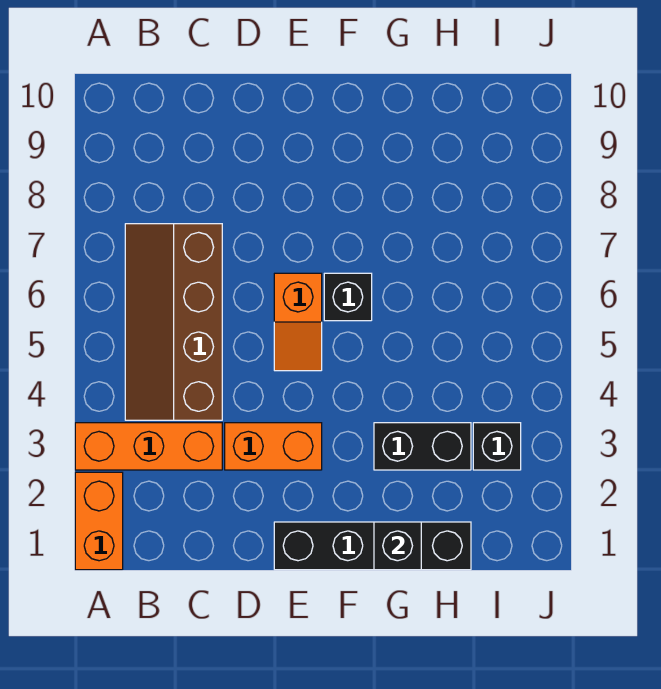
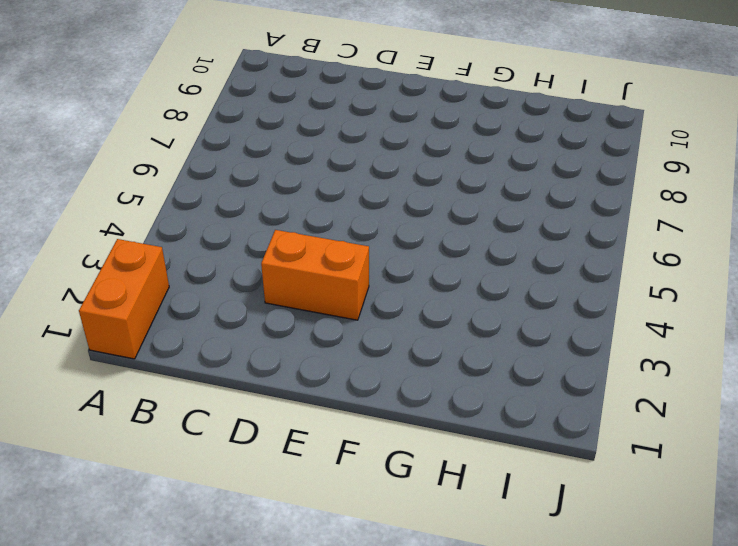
none -> orange brick A3:C3 level 1
none -> brown slope B4:C7 level 1 top C

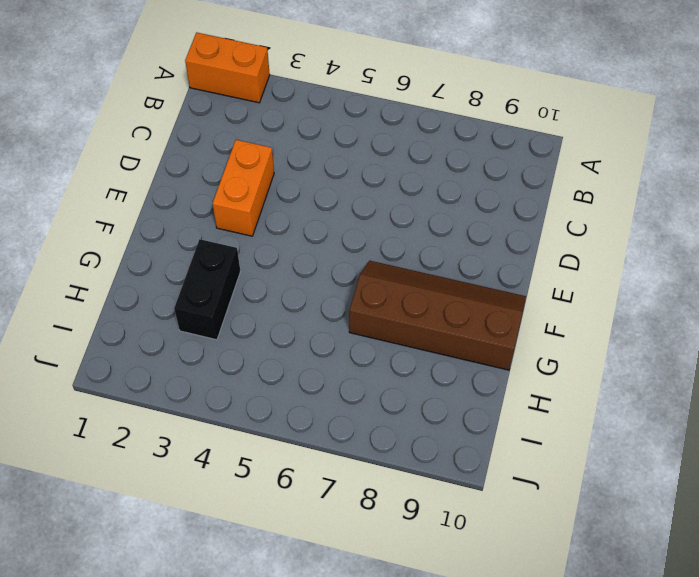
brown slope F7:G10 level 1 top G -> brown slope B4:C7 level 1 top C
none -> orange brick A3:C3 level 1
none -> black brick E1:H1 level 1

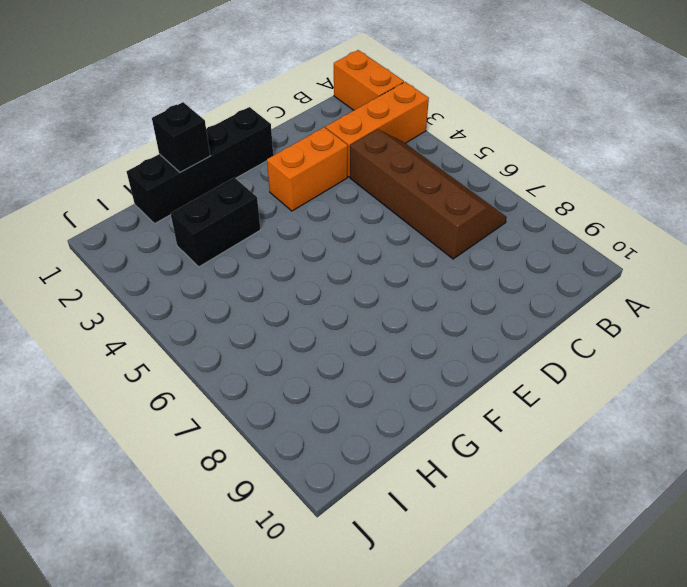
none -> orange slope E5:E6 level 1 top 6
none -> black brick F6 level 1

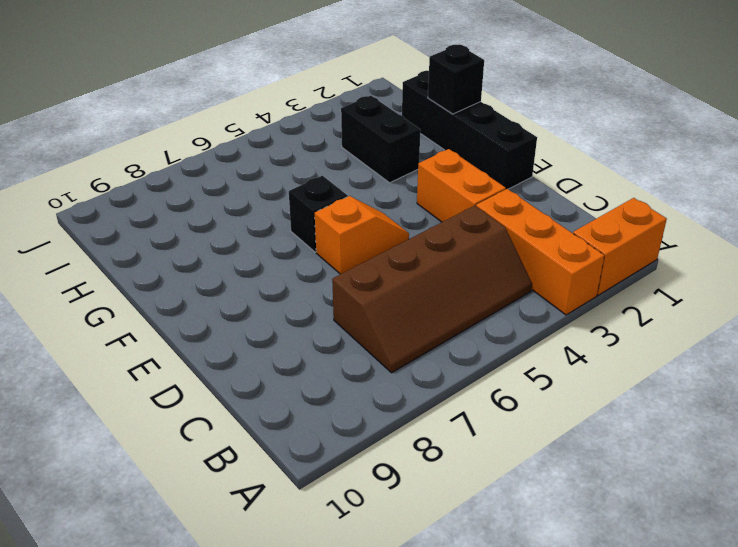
none -> black brick I3 level 1

